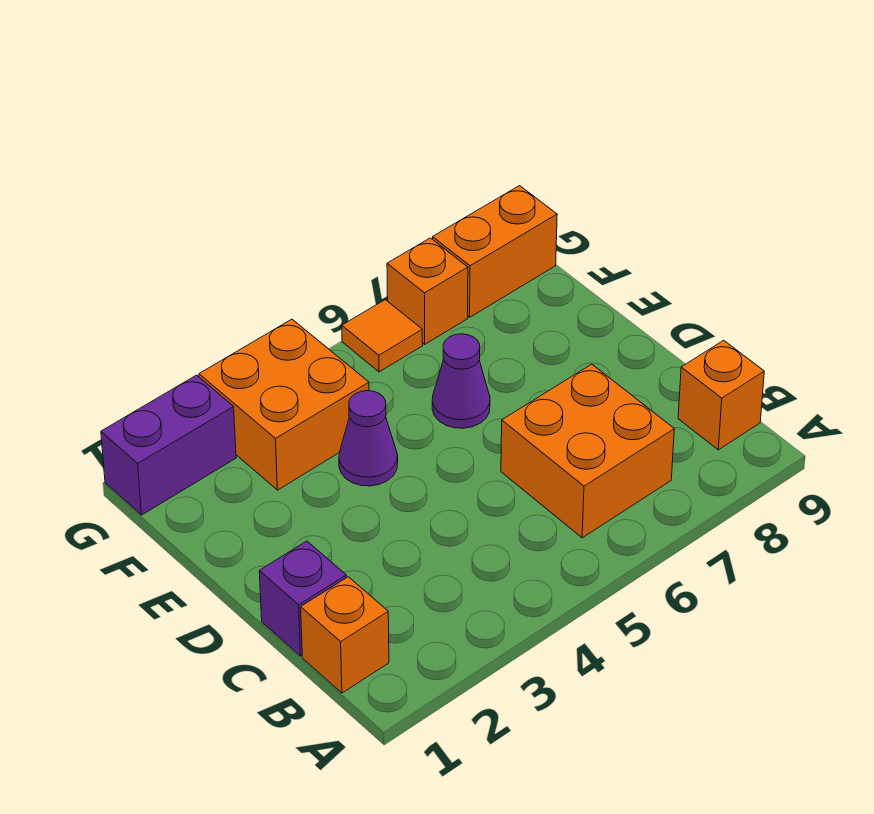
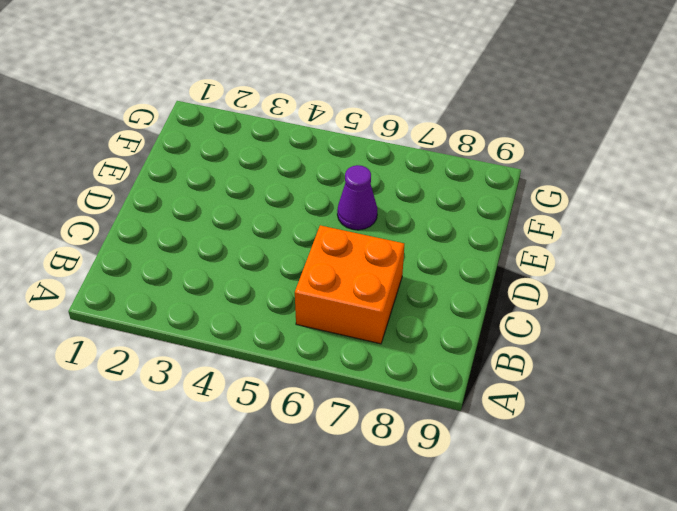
none -> orange brick B1 level 1
none -> orange brick B9 level 1

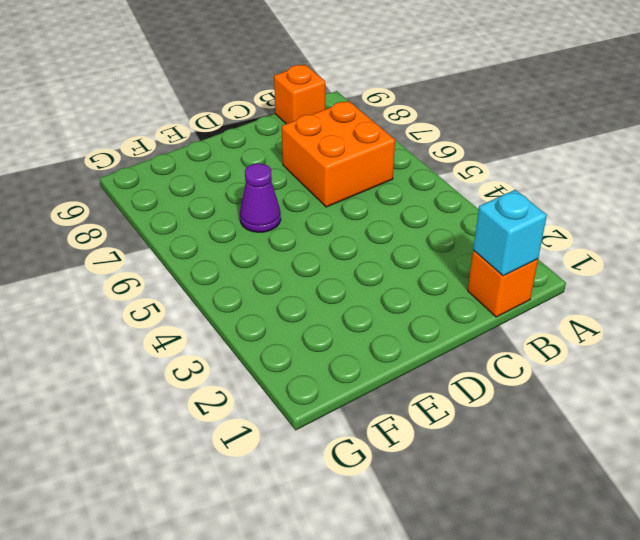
cyan brick B1 level 2 -> none
none -> purple brick C1 level 1
none -> purple cone E4 level 1

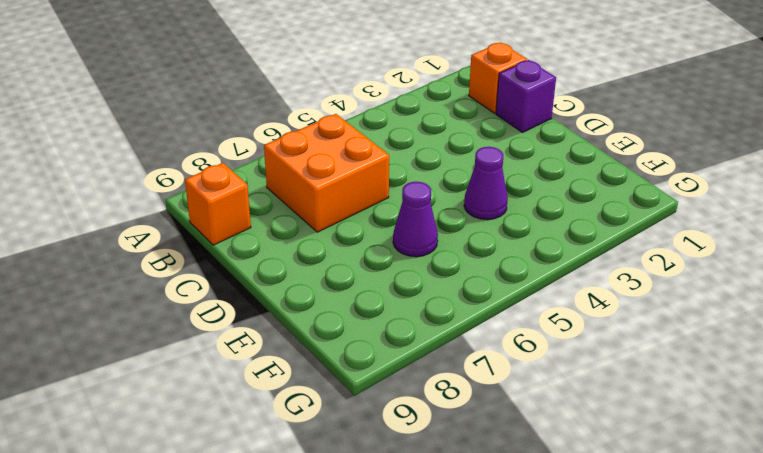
none -> orange brick F3:G4 level 1
none -> purple brick G1:G2 level 1

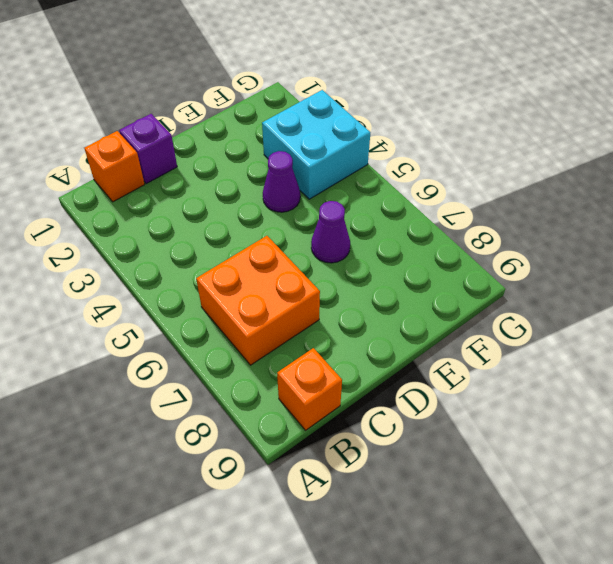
cyan brick F3:G4 level 1 -> orange brick F3:G4 level 1
none -> purple brick G1:G2 level 1
none -> orange tile G6 level 1

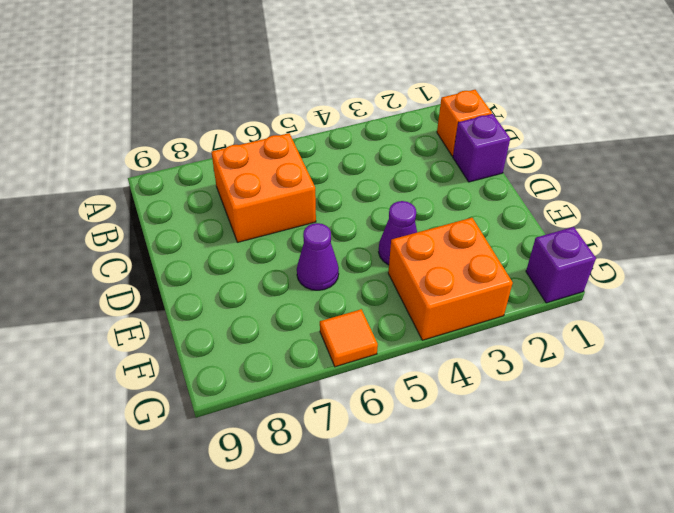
purple brick G1 level 1 -> purple brick G1:G2 level 1
none -> orange brick B9 level 1
none -> orange brick G7 level 1

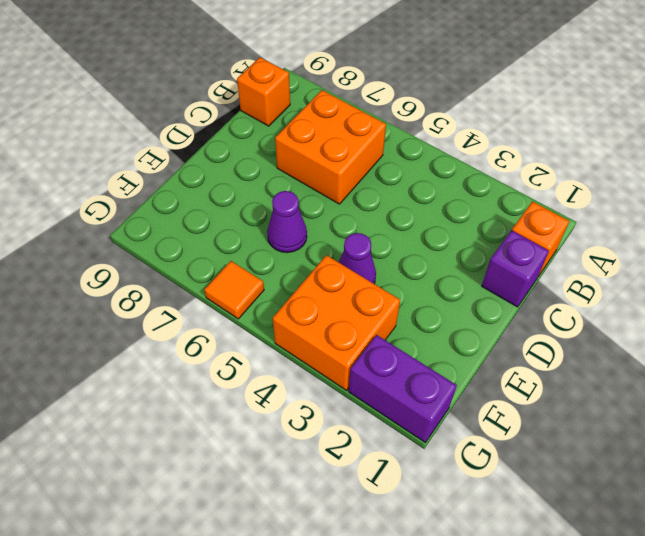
none -> orange brick G7 level 1
none -> orange brick G8:G9 level 1

